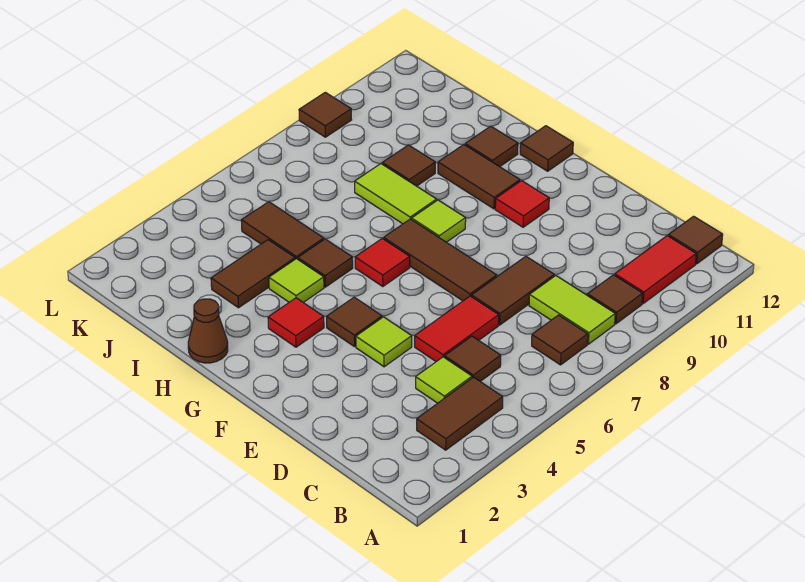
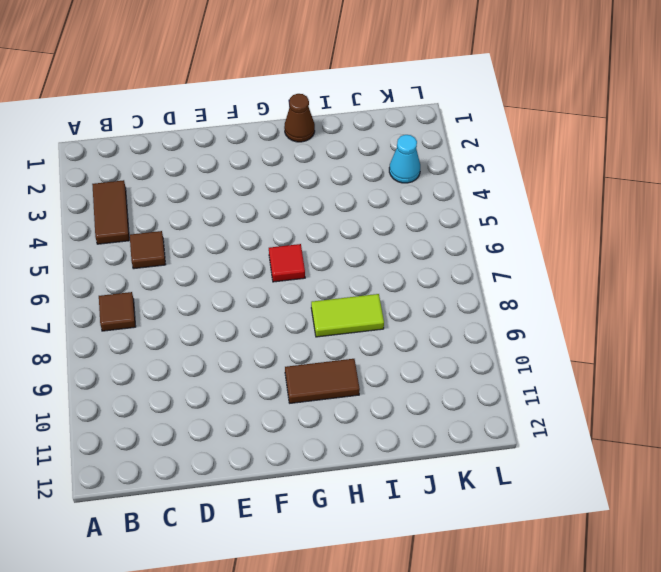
cyan cone K3 level 1 -> none
none -> lime tile B8:C8 level 1
none -> brown tile B9 level 1
none -> red tile B10:B11 level 1

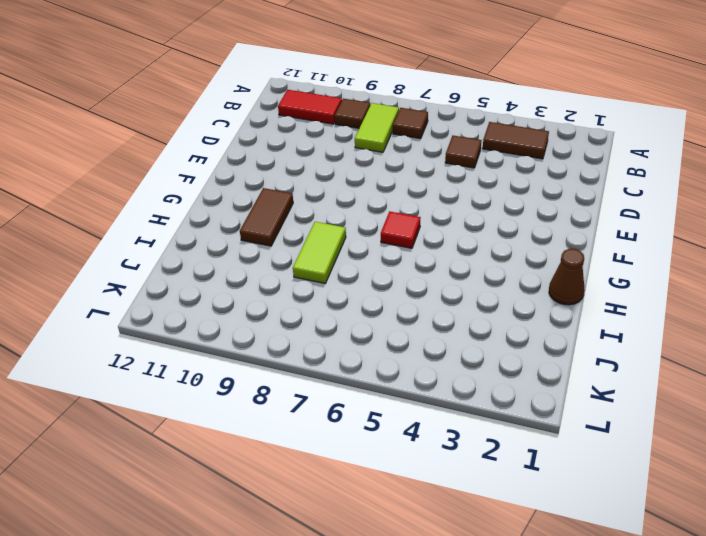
none -> brown tile B12 level 1
none -> lime tile C4 level 1
none -> red tile D5:D6 level 1

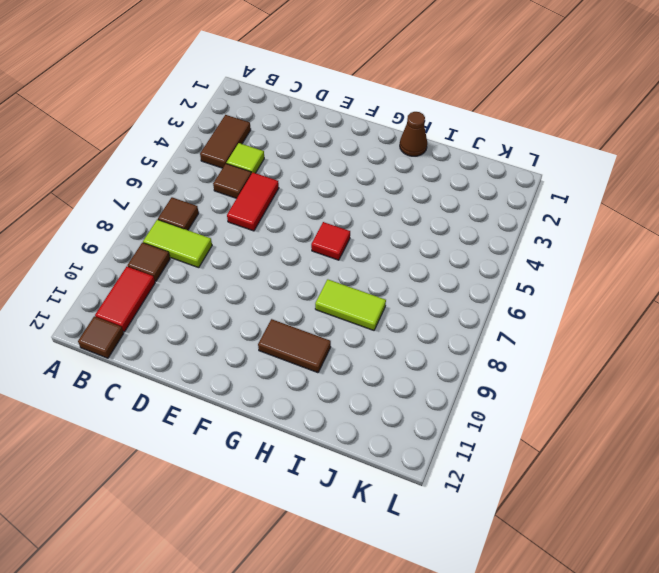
none -> brown tile D7:D8 level 1
none -> lime tile E4 level 1
none -> brown tile E7:G7 level 1

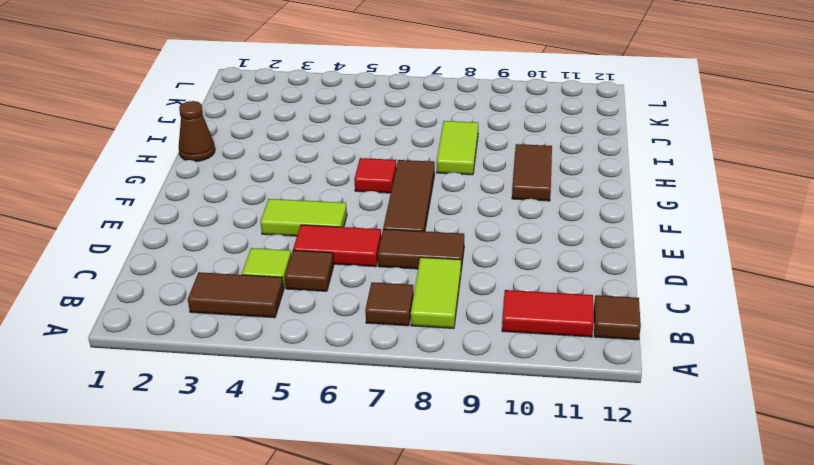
lime tile E4:E5 level 1 -> lime tile E4 level 1
none -> brown tile B9 level 1
none -> brown tile F4 level 1
none -> red tile F10 level 1

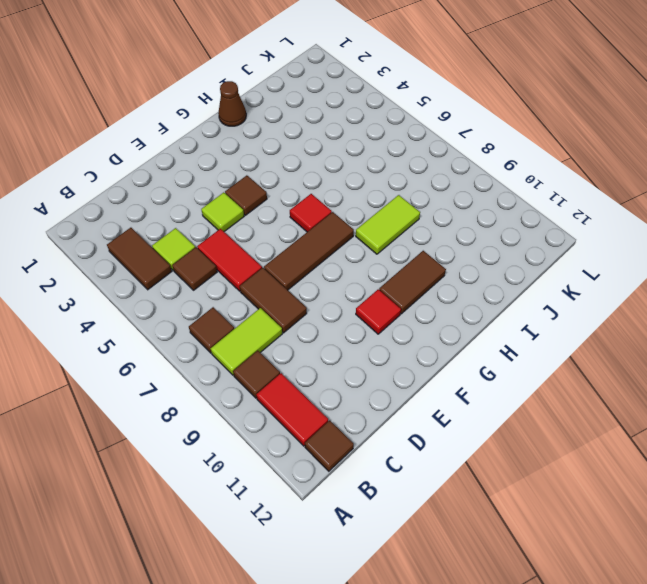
none -> red tile G3 level 1
none -> lime tile G8 level 1
none -> brown tile G12 level 1

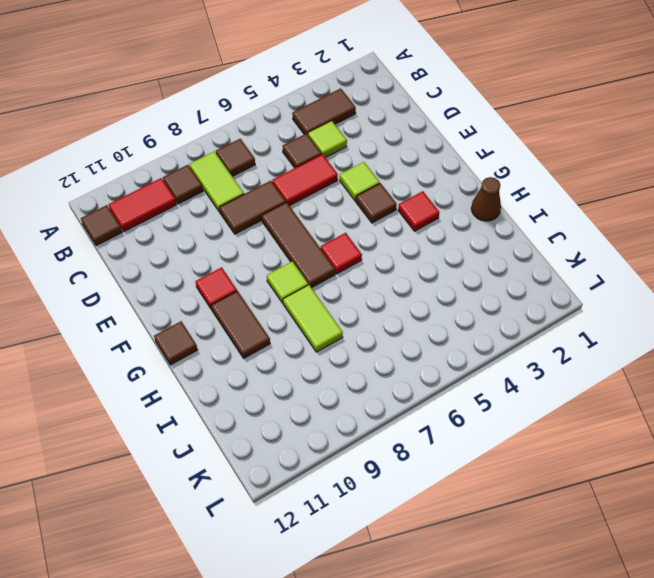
none -> lime tile H4 level 1
none -> brown tile H5 level 1
none -> brown tile H11 level 1

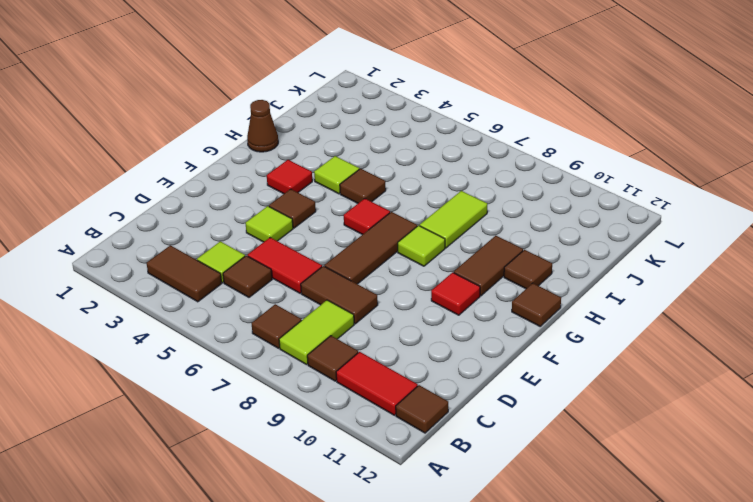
none -> brown tile I3:I4 level 1
none -> brown tile I5:J5 level 1
none -> brown tile I9 level 1

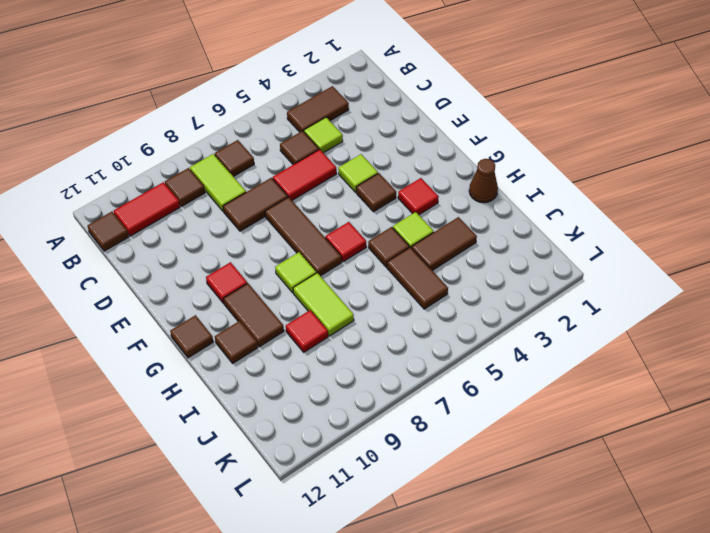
red tile I9 level 1 -> brown tile I9 level 1
none -> brown tile L9 level 1

